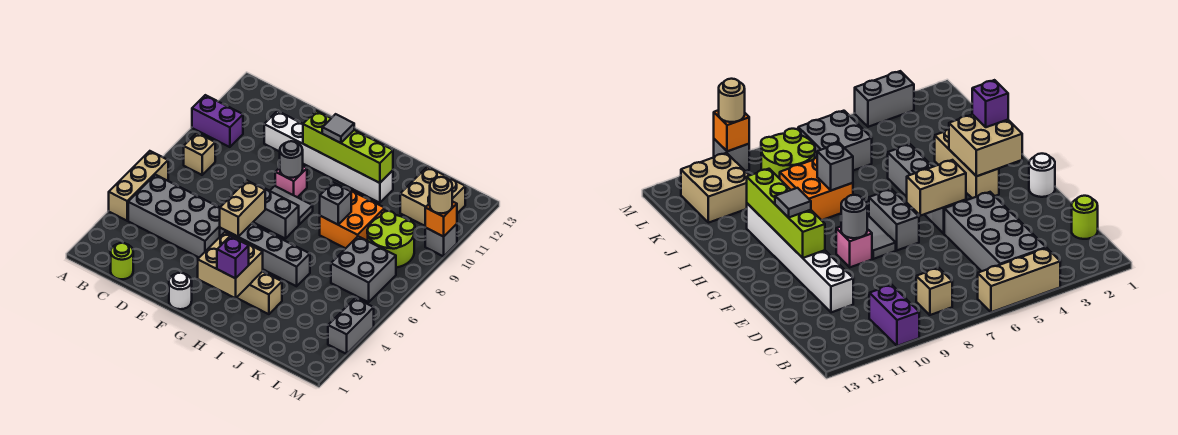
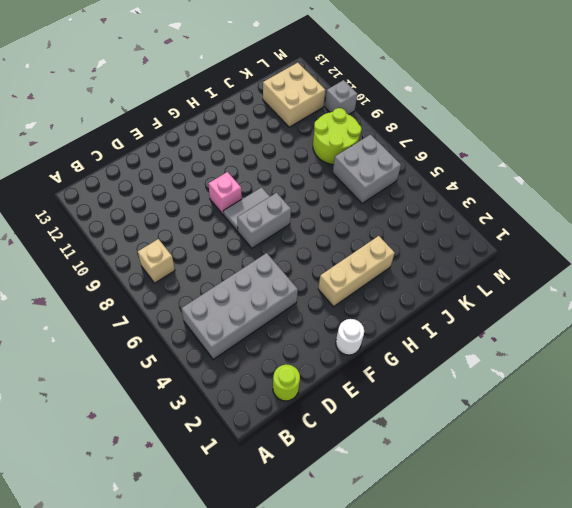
none -> tan brick A4:A6 level 1
none -> purple brick A10:B10 level 1
none -> white brick D11:I11 level 1

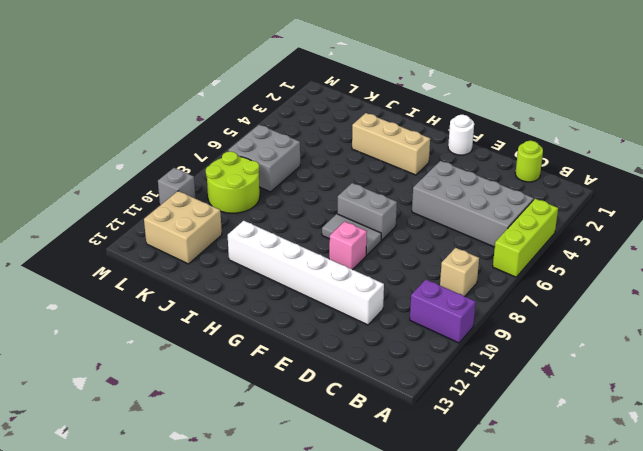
lime brick A4:A6 level 1 -> tan brick A4:A6 level 1
none -> grey brick F5:I5 level 1
none -> orange brick I8:J9 level 1
none -> grey brick M3:M4 level 1

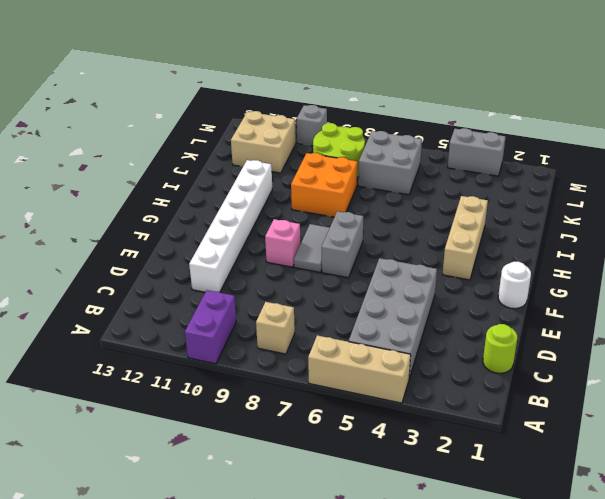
none -> grey brick F5:I5 level 1
none -> tan brick F5:F6 level 2
none -> grey round brick F9 level 2

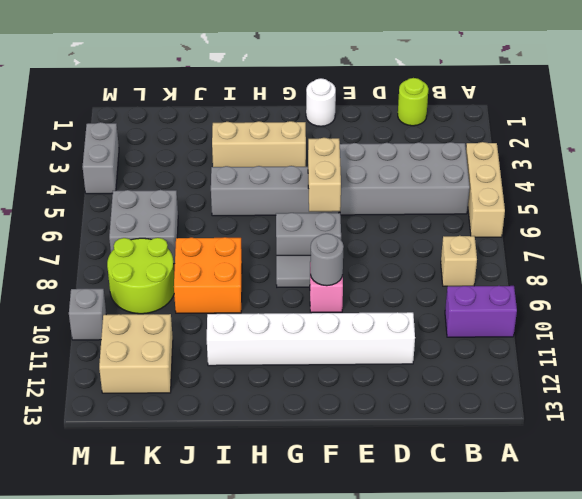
none -> lime brick F11:I11 level 2
none -> tan brick G2:H3 level 2
none -> grey brick I8 level 2

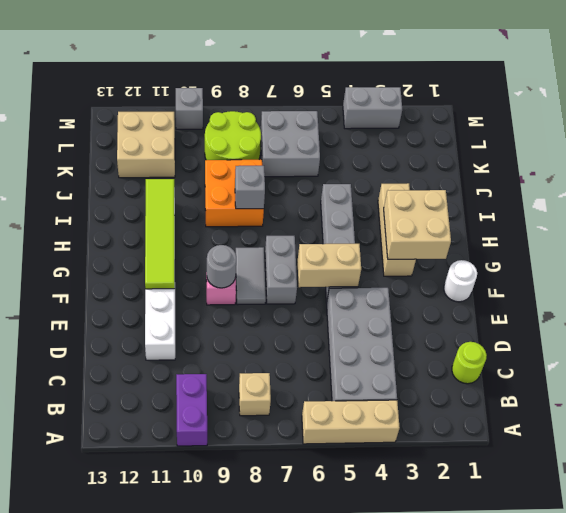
lime tile F11:I11 level 2 -> lime brick F11:I11 level 2
none -> orange brick M10 level 2
none -> grey tile G11 level 3
none -> purple brick H2 level 3

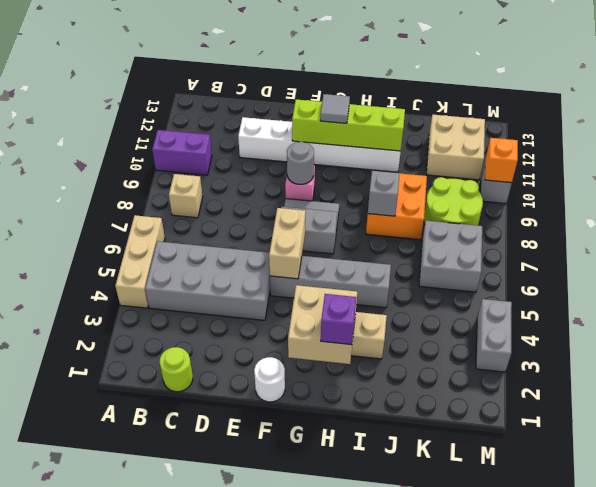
none -> tan round brick M10 level 3

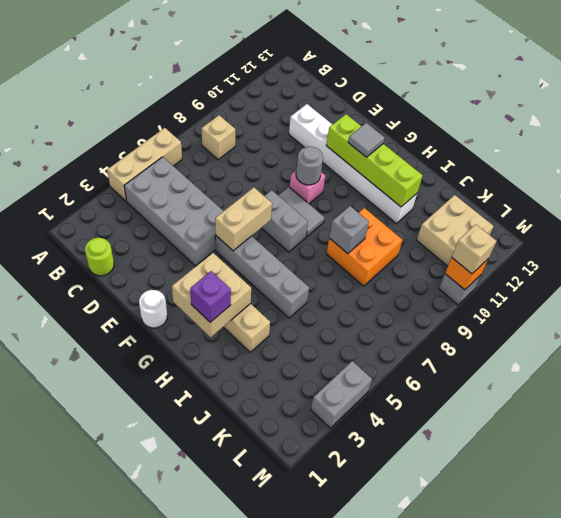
tan brick M10 level 3 -> tan round brick M10 level 3
none -> purple brick A10:B10 level 1
none -> grey brick K6:L7 level 1
none -> lime round brick K8:L9 level 1

